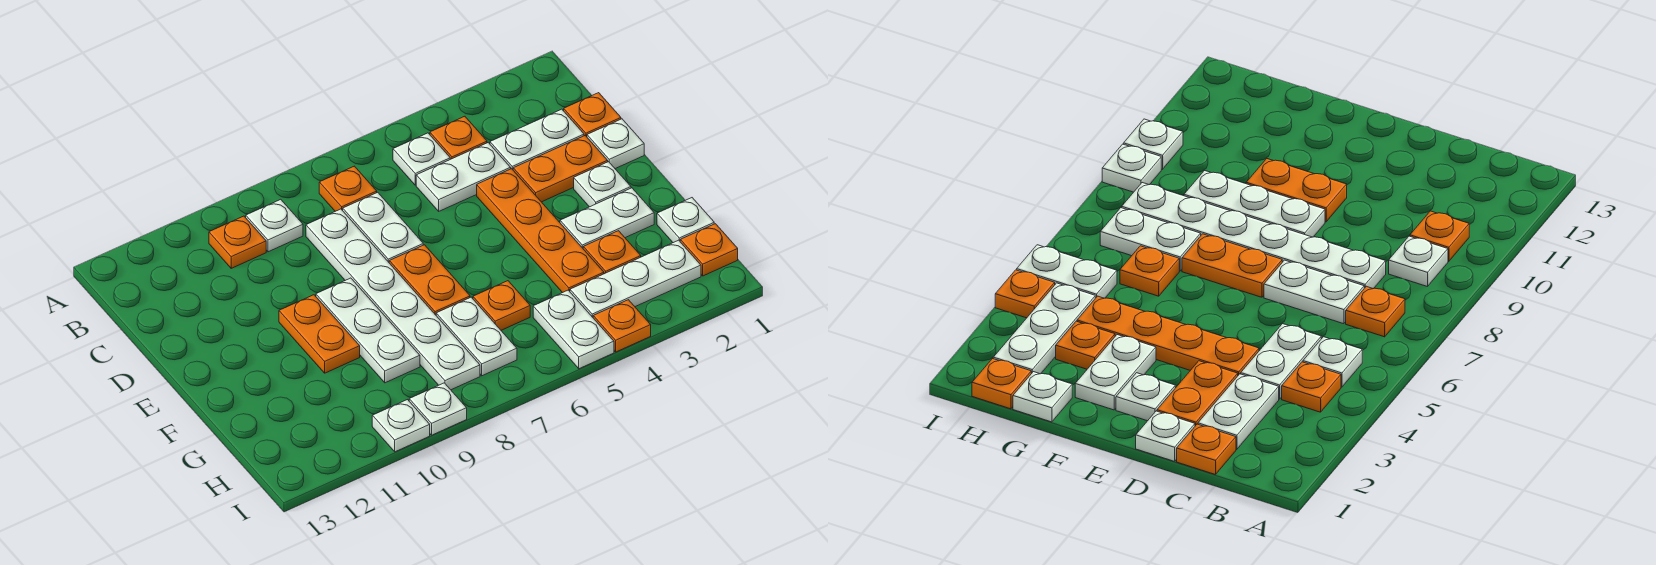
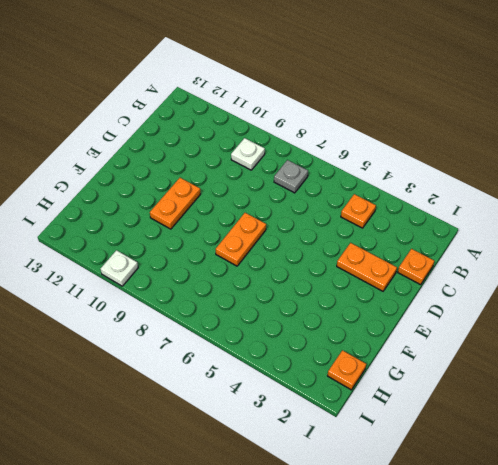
grey plate B7 level 1 -> orange plate B7 level 1
none -> white plate B5 level 1
none -> orange plate B10 level 1
none -> white plate C2:C3 level 1

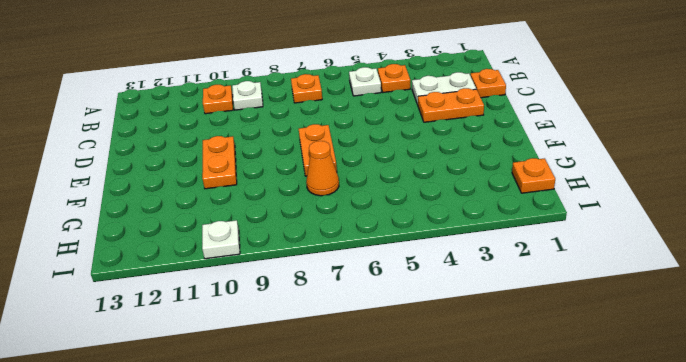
orange cone G7 level 1 -> white plate G7:H7 level 1
none -> white plate C4:C5 level 1
none -> white plate C7:D7 level 1
none -> white plate C8:H8 level 1

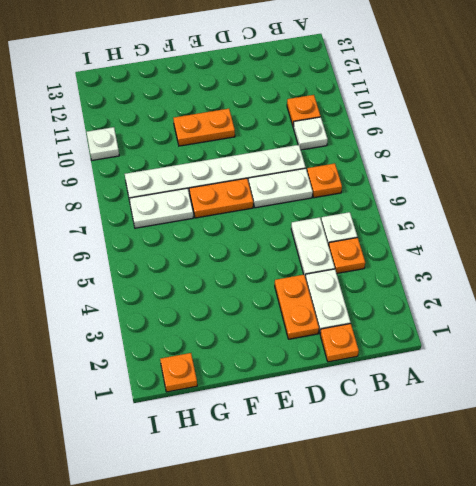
none -> white plate D1 level 1
none -> orange plate D4:G4 level 1
none -> white plate E2 level 1

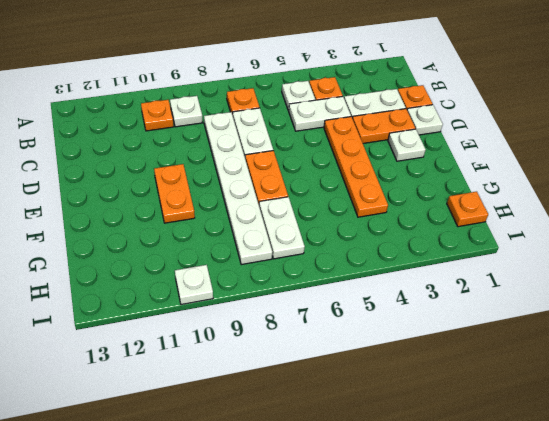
none -> white plate E9:G9 level 1
none -> white plate F2:F3 level 1
none -> white plate G1 level 1

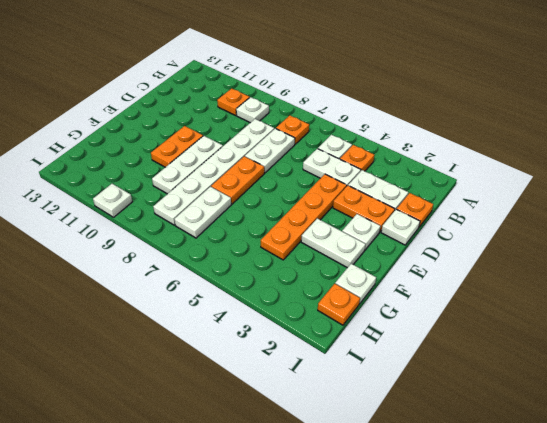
none -> orange plate G3 level 1
none -> orange plate G6 level 1
none -> white plate H2:H4 level 1

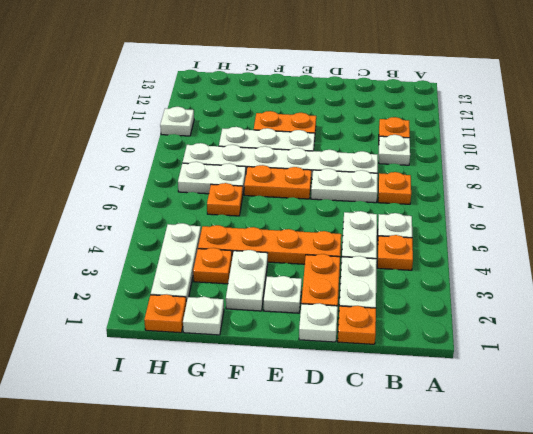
none -> white plate H5:I5 level 1
none -> orange plate I4 level 1
none -> white plate I9 level 1

